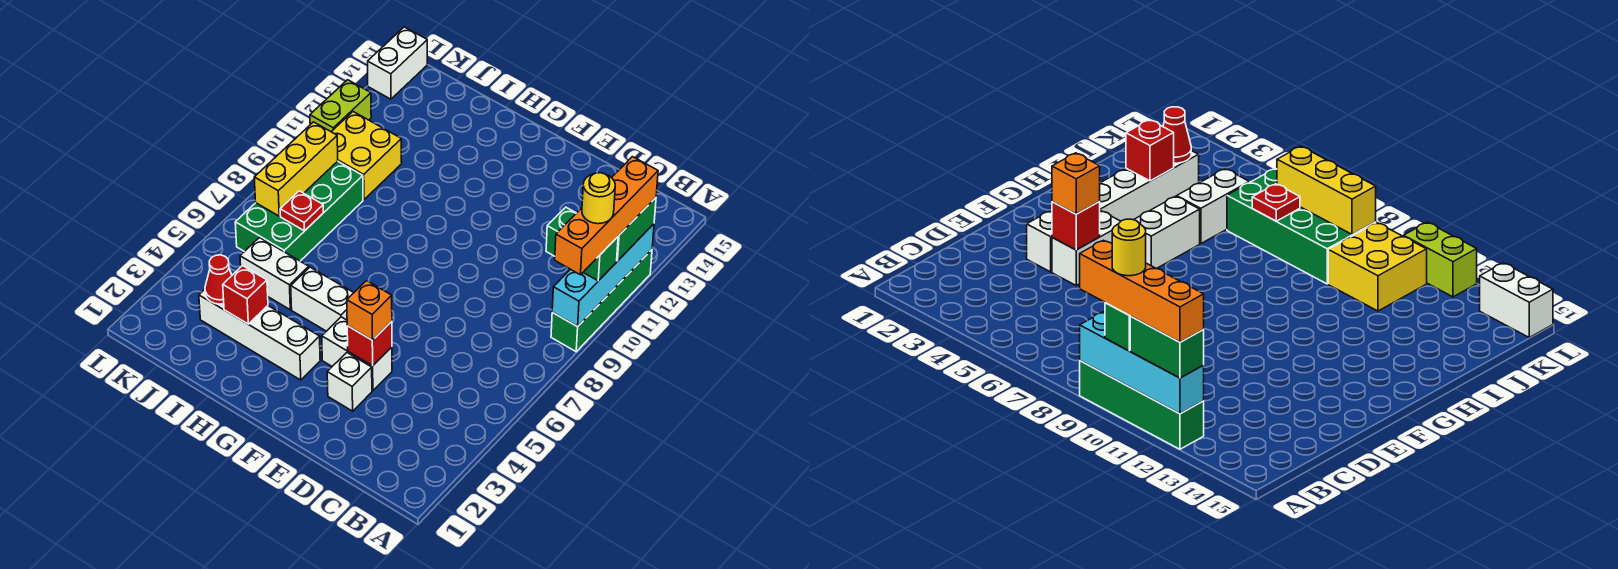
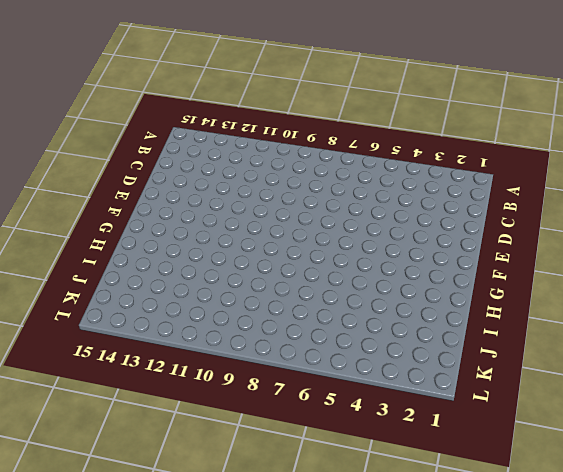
none -> green brick A9:A12 level 1
none -> white brick E3 level 1
none -> white brick E4:F4 level 1

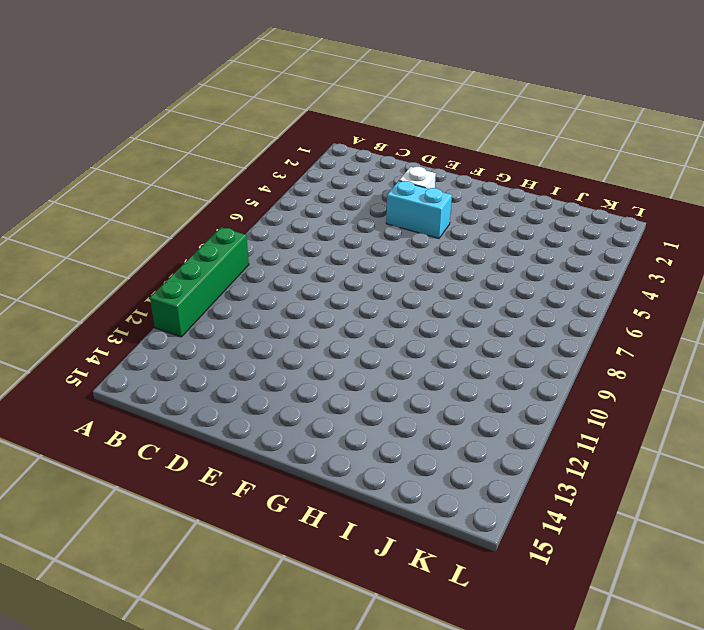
cyan brick E4:F4 level 1 -> white brick E4:F4 level 1
none -> white brick G3:J3 level 1
none -> white brick G5:H5 level 1
none -> white brick I5:J5 level 1

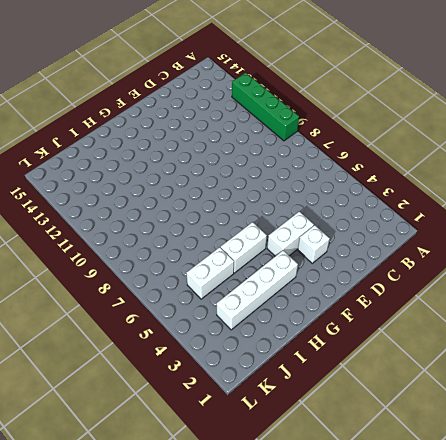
none -> green brick J6:K9 level 1
none -> yellow brick J10:K11 level 1
none -> lime brick L11:L12 level 1

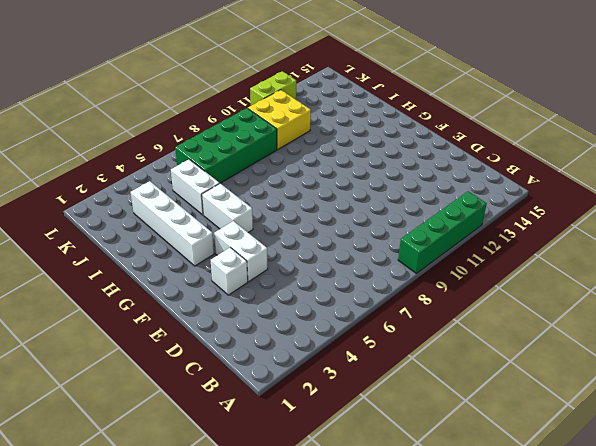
none -> white brick L14:L15 level 1
none -> cyan brick A9:A12 level 2
none -> red brick E4 level 2

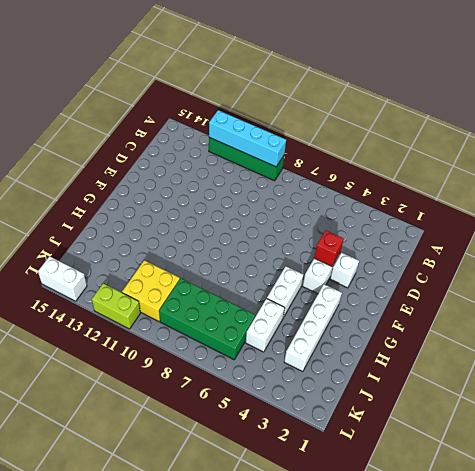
none -> red brick I3 level 2
none -> red cone J3 level 2
none -> red plate J7 level 2

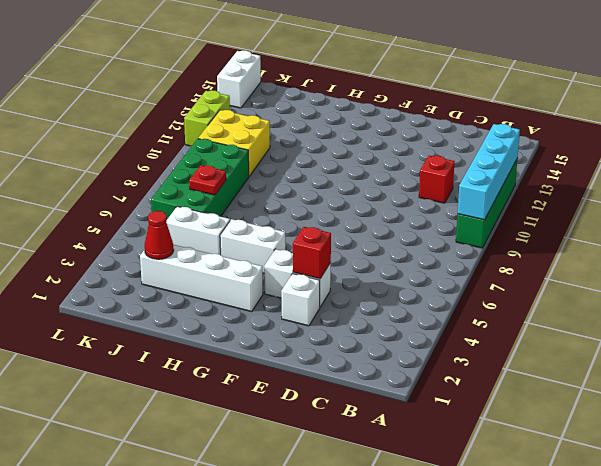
red brick C11 level 1 -> red brick I3 level 2
none -> yellow brick K7:K9 level 2
none -> green brick A10:B10 level 3
none -> green brick A11:A12 level 3

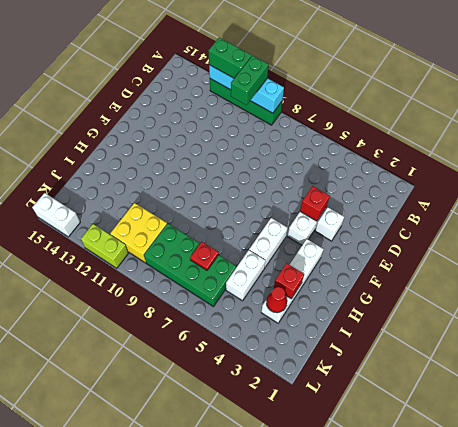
none -> yellow brick K7:K9 level 2
none -> orange brick E4 level 3
none -> orange brick A9:A12 level 4

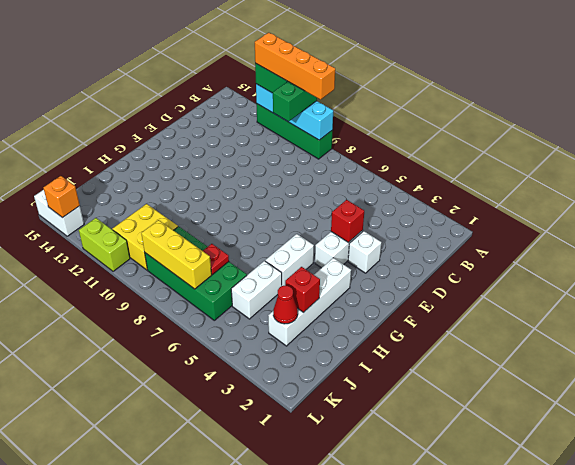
orange brick L14 level 2 -> orange brick E4 level 3
none -> yellow round brick A10 level 5

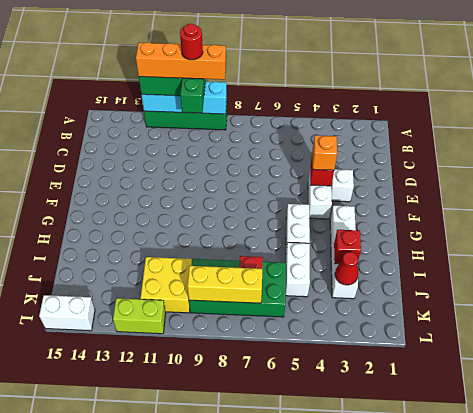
red round brick A10 level 5 -> yellow round brick A10 level 5

